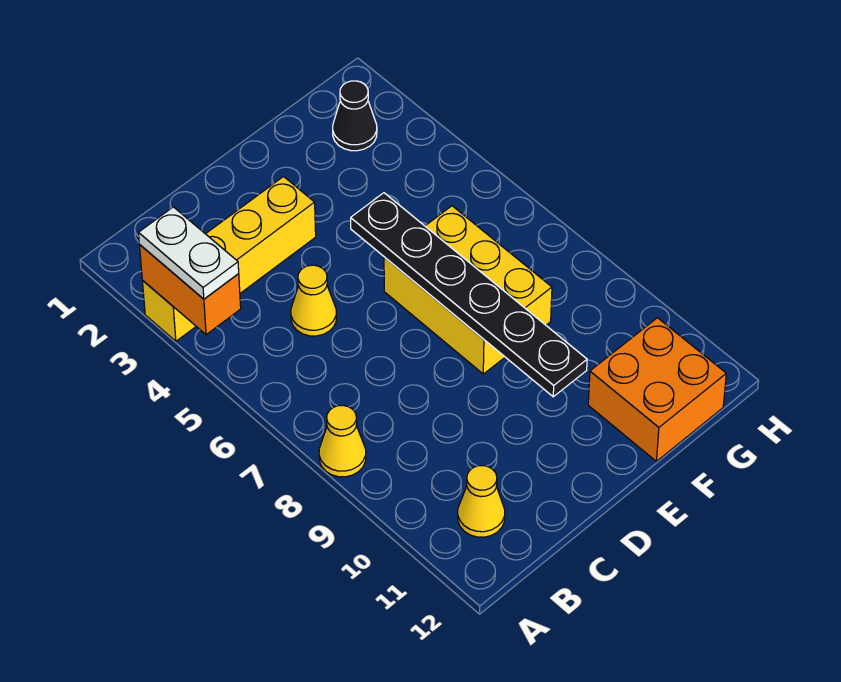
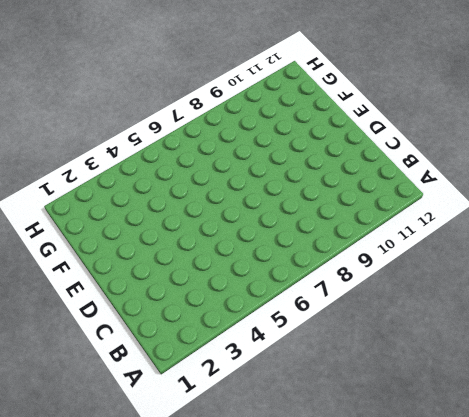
none -> yellow brick A3:D3 level 1
none -> yellow cone A8 level 1

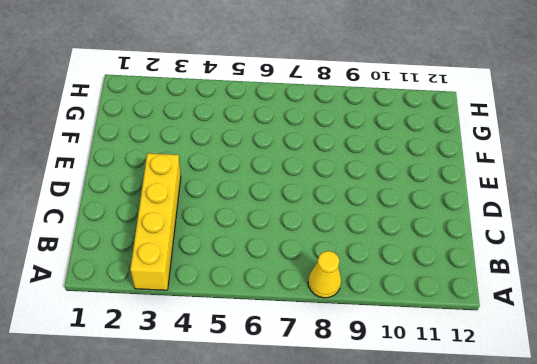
none -> yellow cone B11 level 1
none -> yellow cone C5 level 1

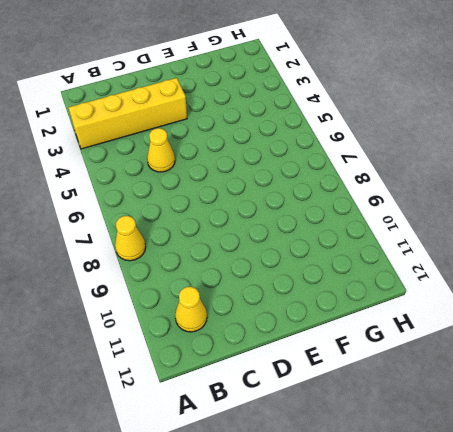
none -> yellow brick E6:F8 level 1
none -> orange brick F11:G12 level 1

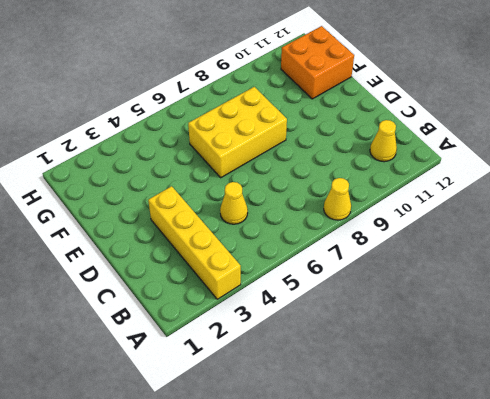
none -> black cone G2 level 1
none -> orange brick A3:A4 level 2

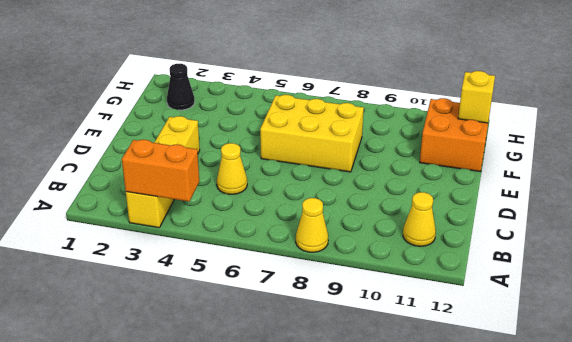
yellow brick G12 level 2 -> none
none -> black plate E5:E10 level 2
none -> white plate A3:A4 level 3

